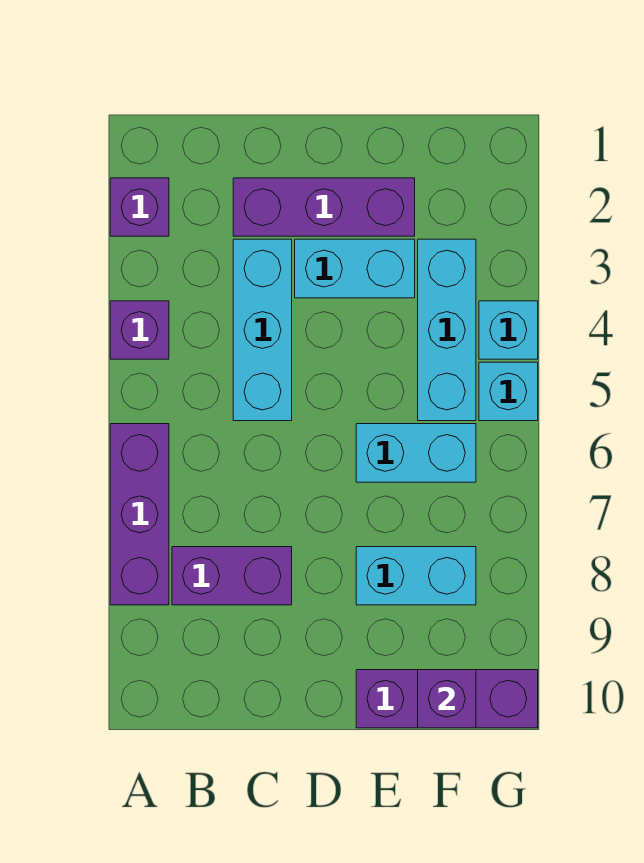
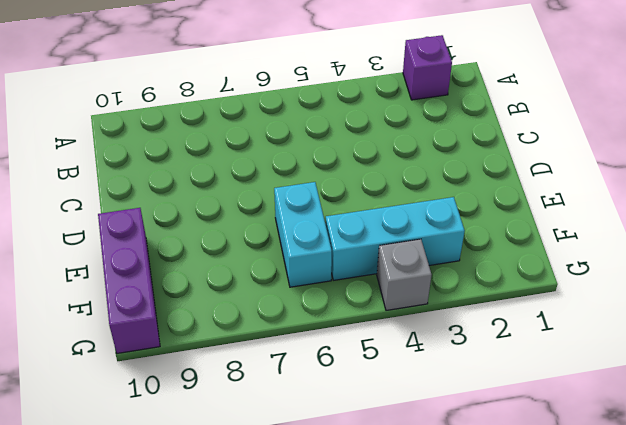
grey brick G4 level 1 -> cyan brick G4 level 1
none -> purple brick A4 level 1
none -> purple brick A6:A8 level 1
none -> purple brick B8:C8 level 1

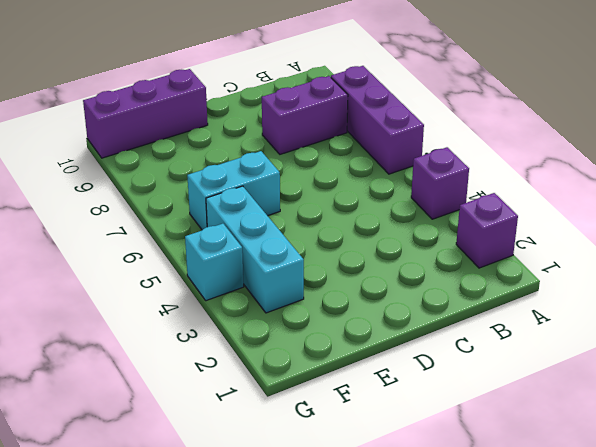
none -> purple brick C2:E2 level 1
none -> cyan brick C3:C5 level 1
none -> cyan brick D3:E3 level 1

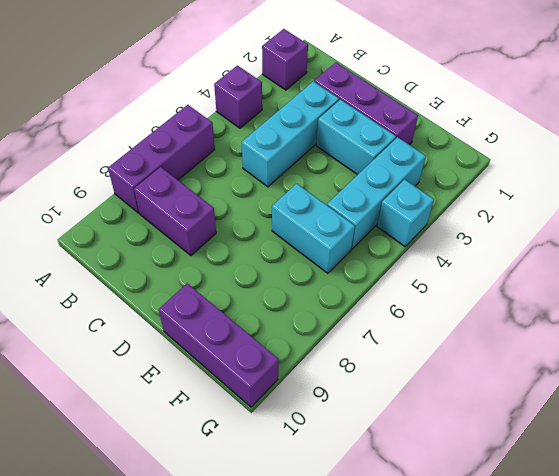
none -> cyan brick E8:F8 level 1
none -> cyan brick G5 level 1
none -> purple brick F10 level 2

